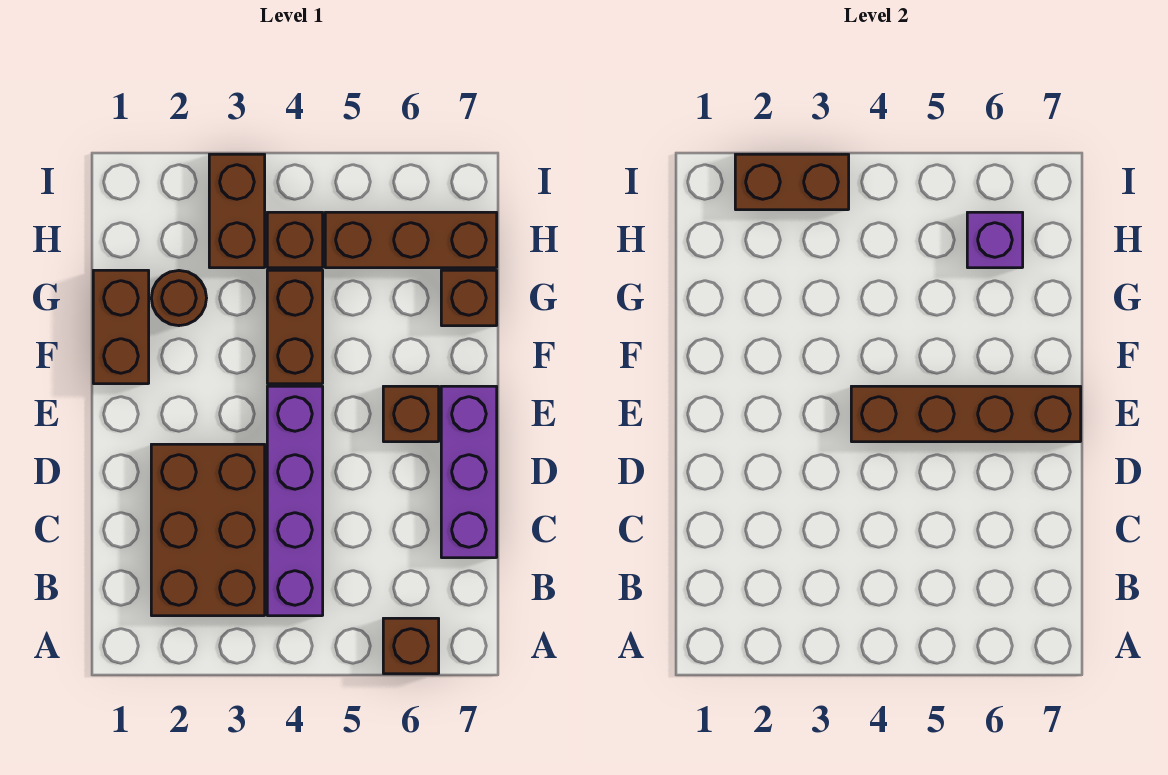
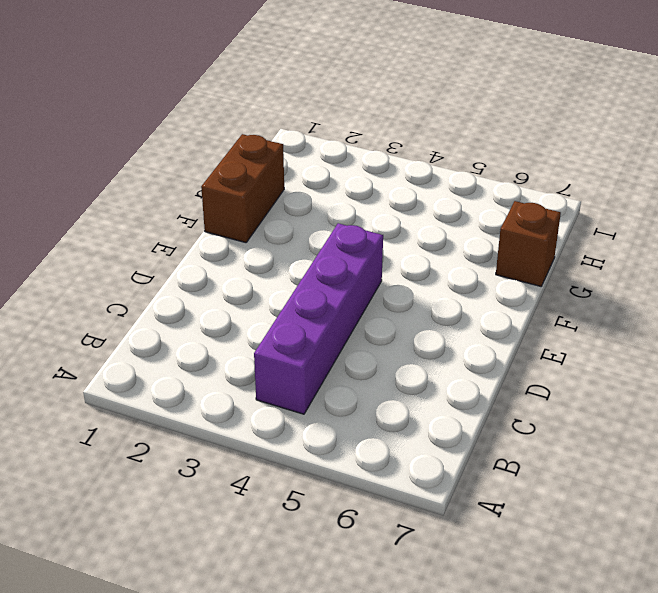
none -> brown brick A6 level 1
none -> brown brick B2:D3 level 1
none -> purple brick C7:E7 level 1

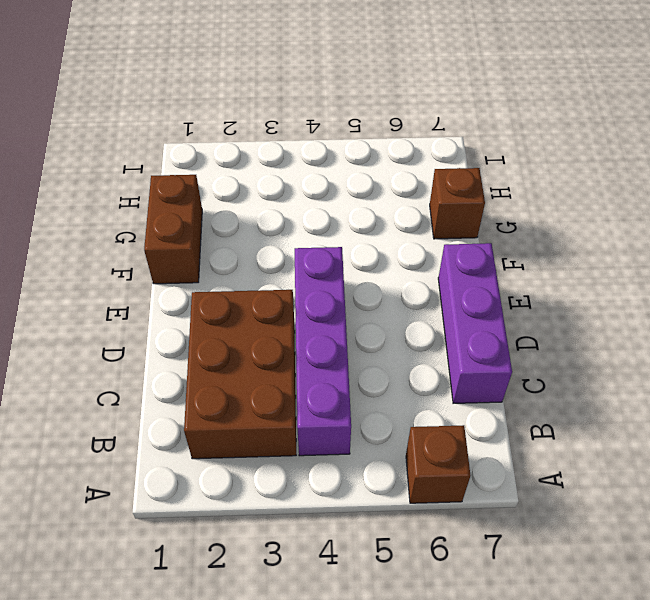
none -> brown brick E6 level 1
none -> brown brick F4:G4 level 1
none -> brown round brick G2 level 1

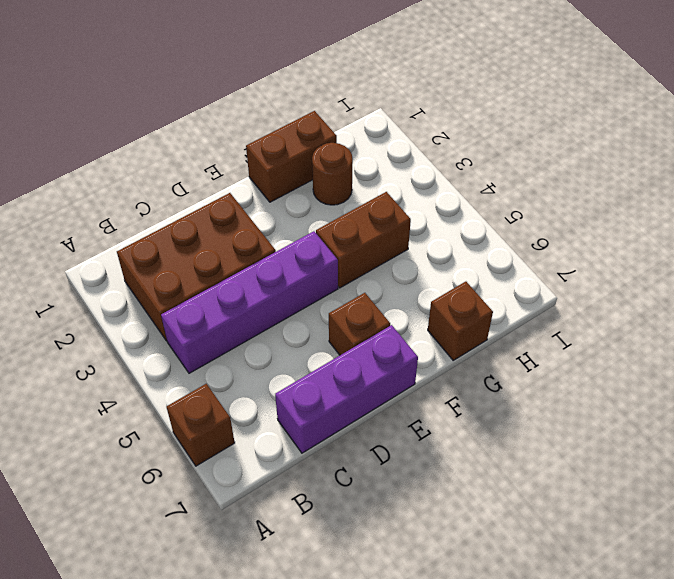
none -> brown brick H3:I3 level 1
none -> brown brick H4 level 1
none -> brown brick H5:H7 level 1

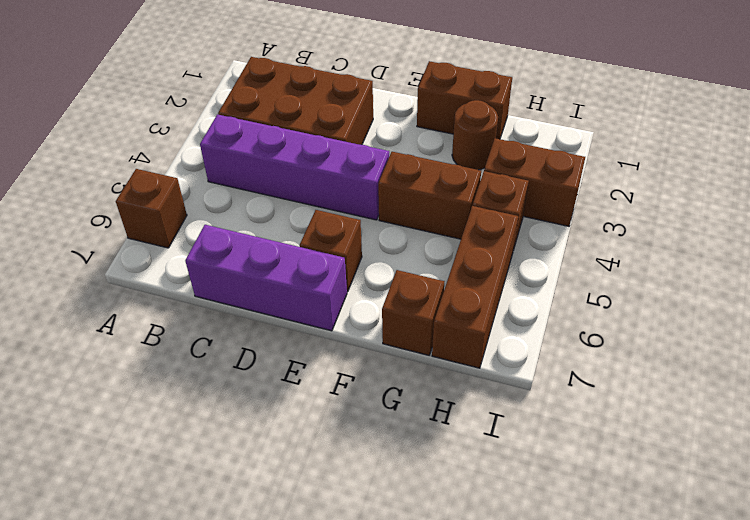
none -> brown brick E4:E7 level 2
none -> purple brick H6 level 2
none -> brown brick I2:I3 level 2

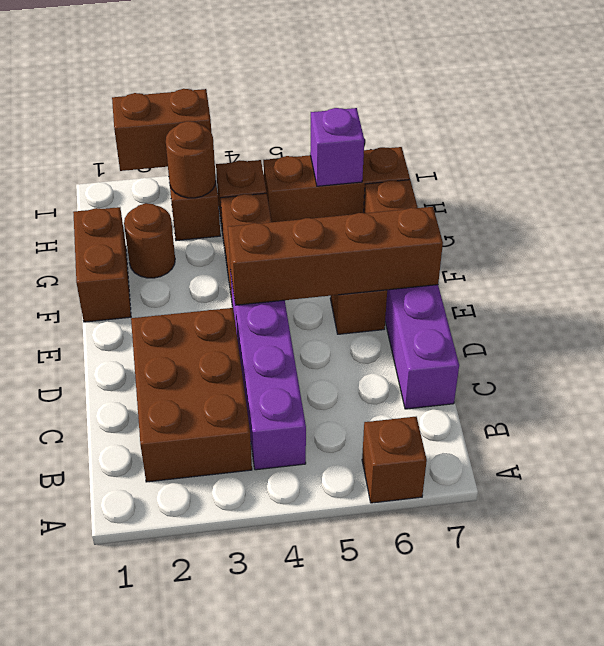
brown round brick H3 level 2 -> none

